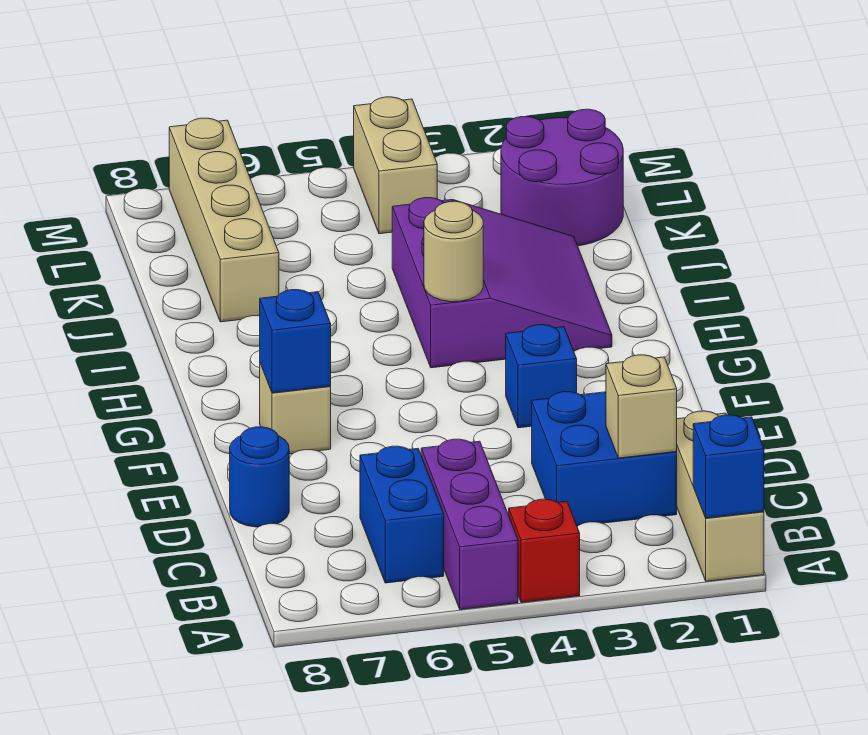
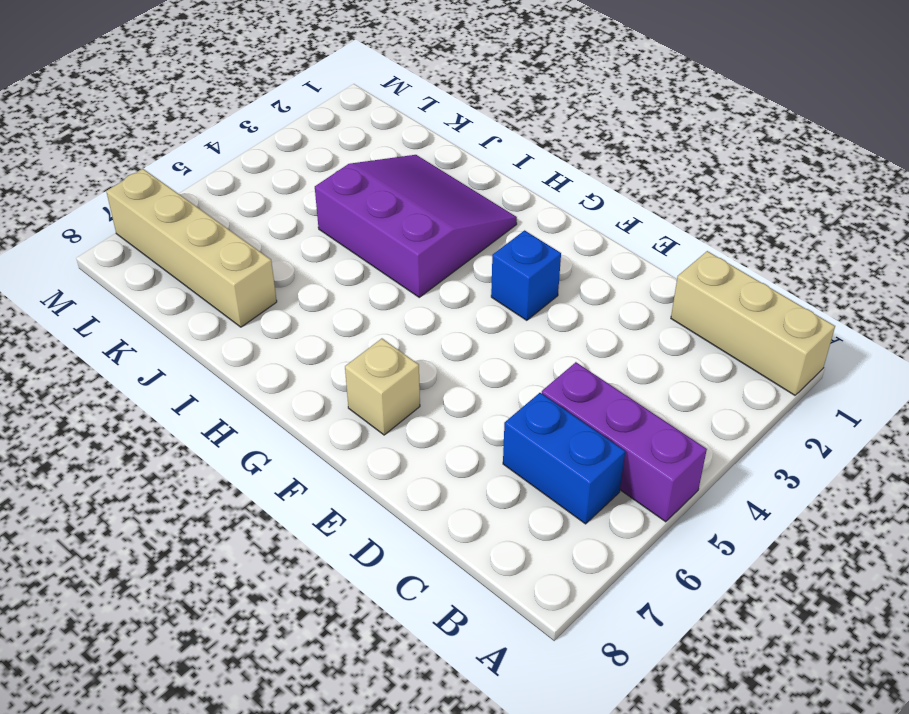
none -> red brick A4 level 1
none -> blue brick C2:D3 level 1
none -> blue round brick D8 level 1

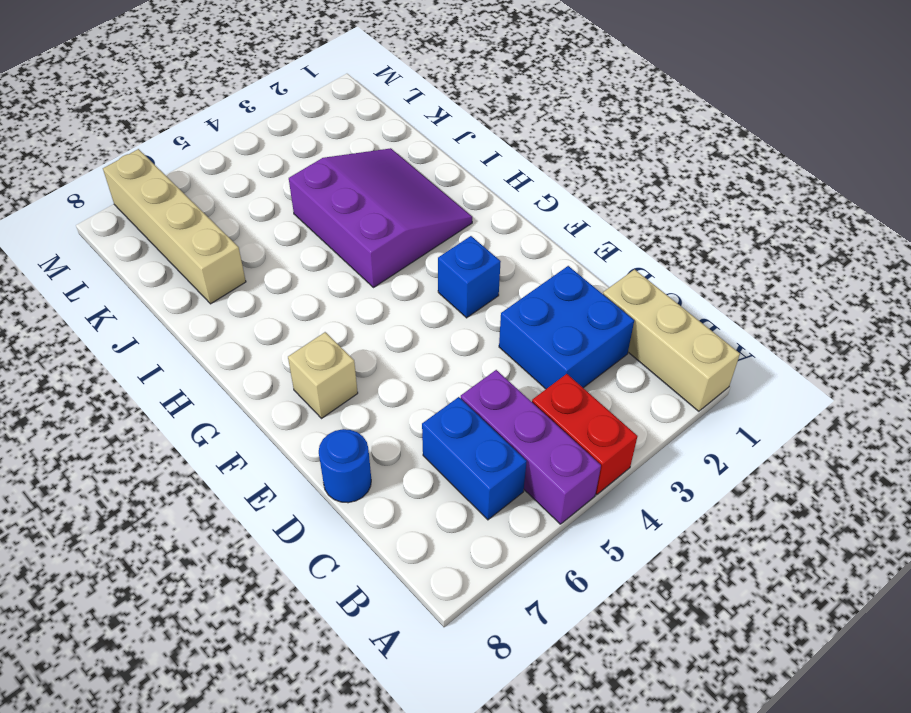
red brick A4:B4 level 1 -> red brick A4 level 1
none -> purple round brick K1:L2 level 1
none -> tan brick L4:M4 level 1
none -> blue brick A1 level 2

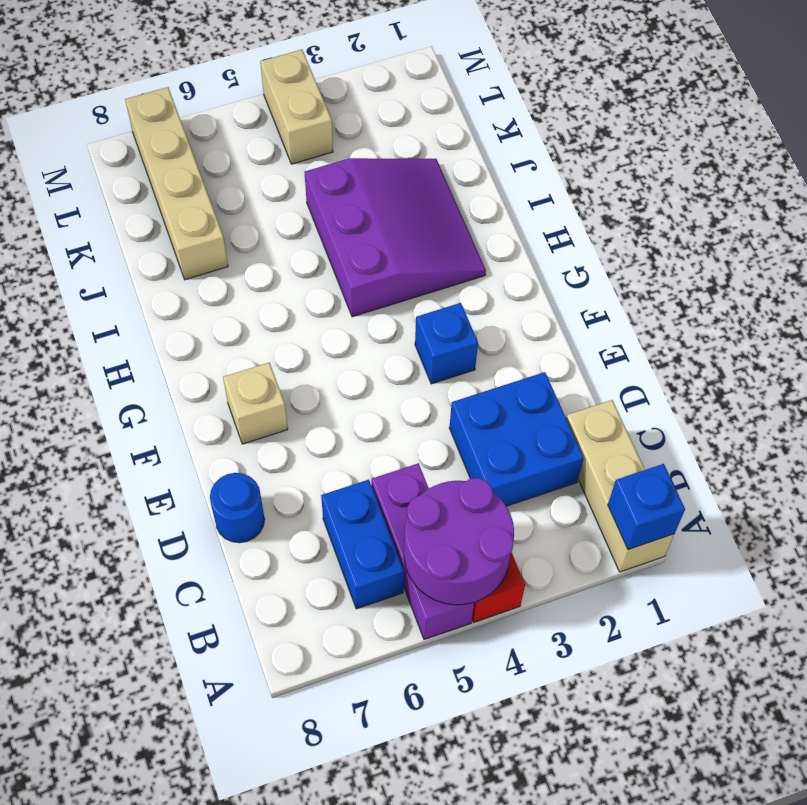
purple round brick A4:B5 level 2 -> purple round brick K1:L2 level 1
none -> tan brick C2 level 2
none -> blue brick F7 level 2
none -> tan round brick H4 level 2

